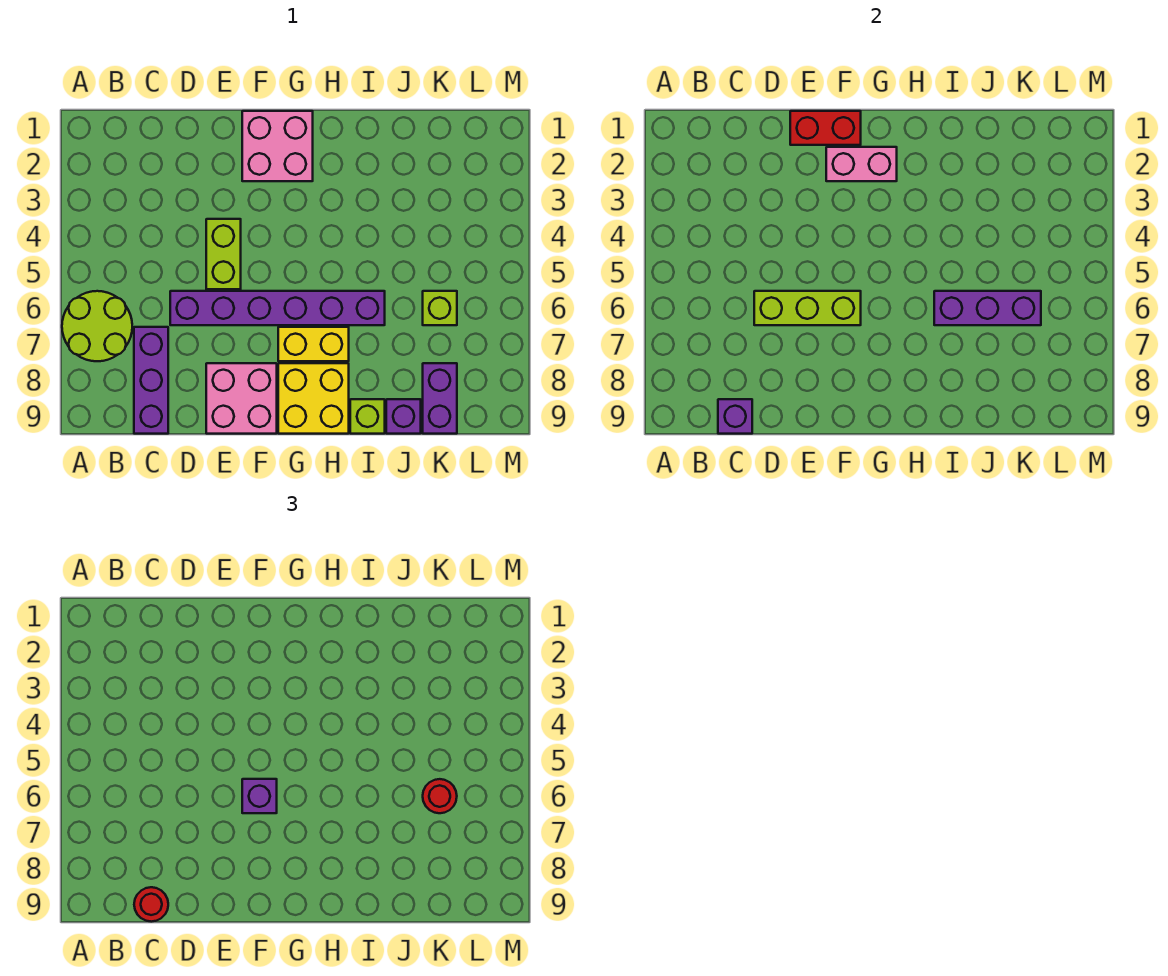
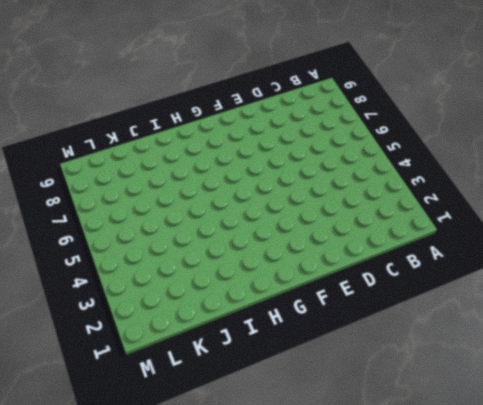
none -> lime round brick A6:B7 level 1
none -> purple brick C7:C9 level 1
none -> purple brick D6:I6 level 1

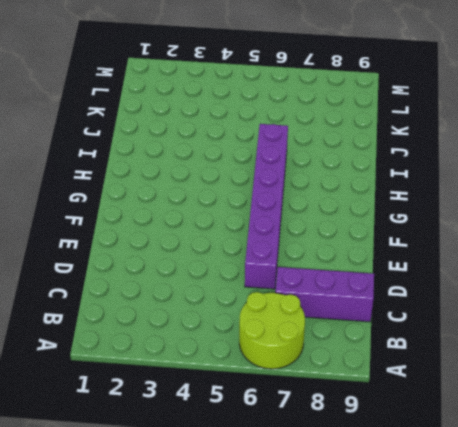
none -> lime brick E4:E5 level 1
none -> pink brick E8:F9 level 1
none -> pink brick F1:G2 level 1

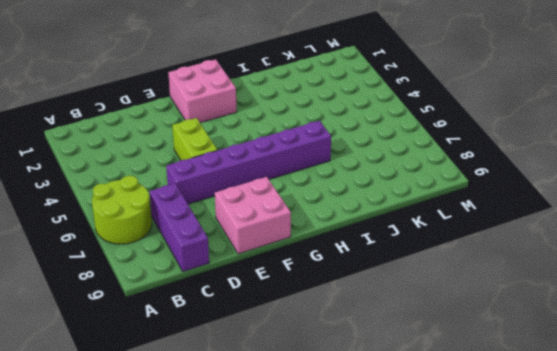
none -> yellow brick G7:H7 level 1
none -> yellow brick G8:H9 level 1
none -> lime brick I9 level 1

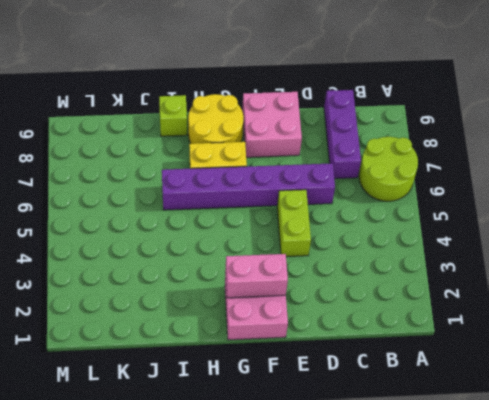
yellow round brick G8:H9 level 1 -> yellow brick G8:H9 level 1
none -> purple brick J9 level 1
none -> lime brick K6 level 1
none -> purple brick K8:K9 level 1

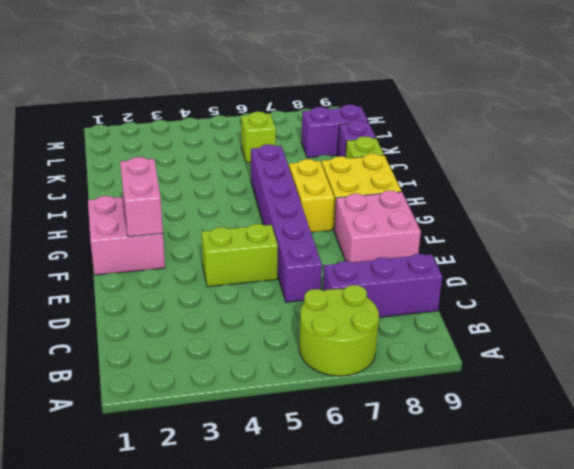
none -> purple brick C9 level 2
none -> lime brick D6:F6 level 2
none -> red brick E1:F1 level 2

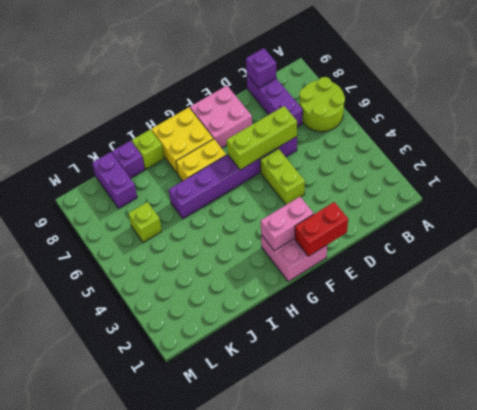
none -> purple brick I6:K6 level 2
none -> red round brick C9 level 3
none -> purple brick F6 level 3

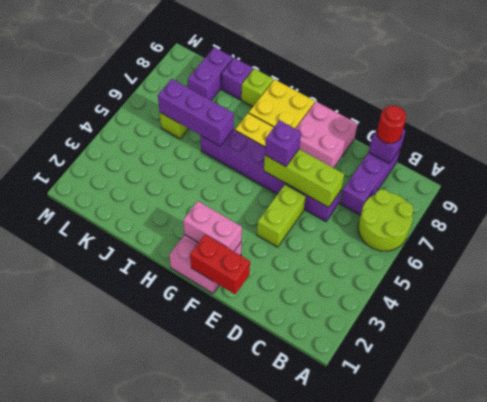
none -> red round brick K6 level 3

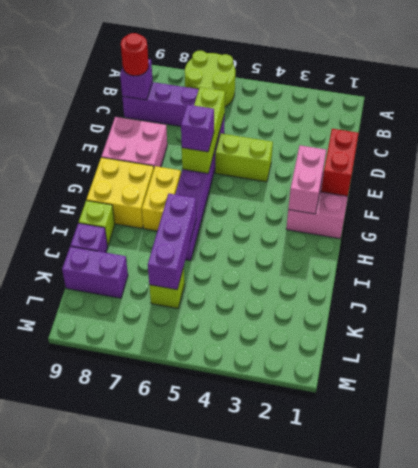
none -> red round brick K6 level 3

